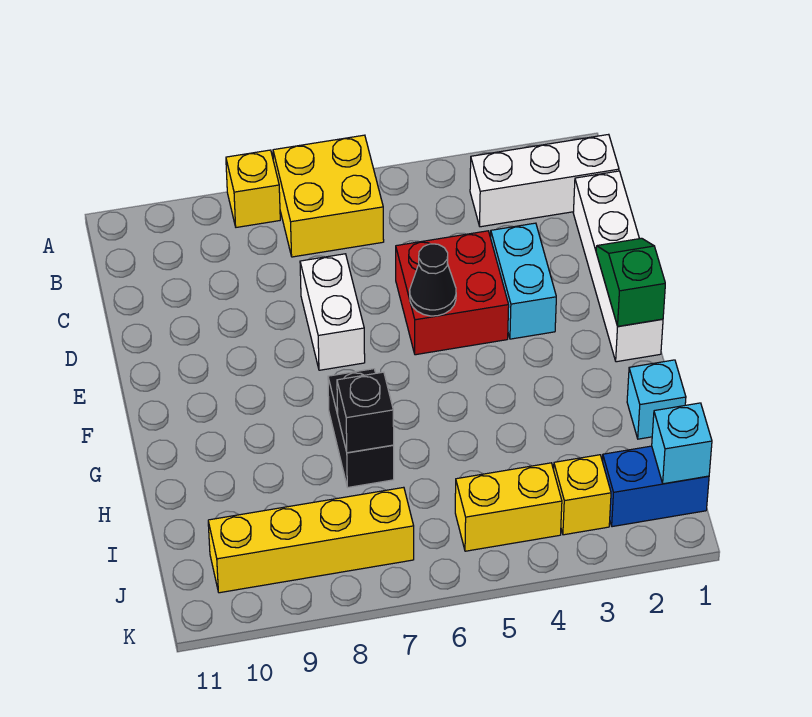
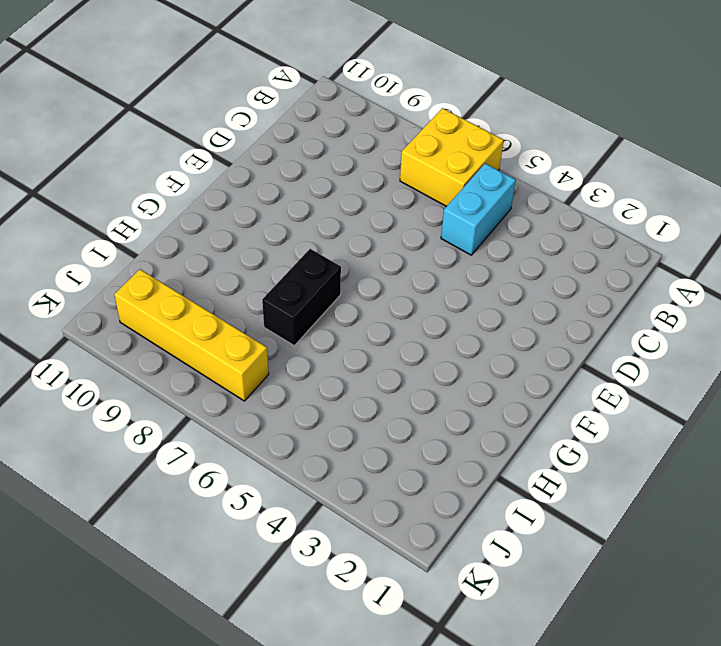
cyan brick B5:C5 level 1 -> cyan brick D3:E3 level 1
none -> yellow brick A8 level 1
none -> white brick B1:B3 level 1
none -> white brick C1:F1 level 1

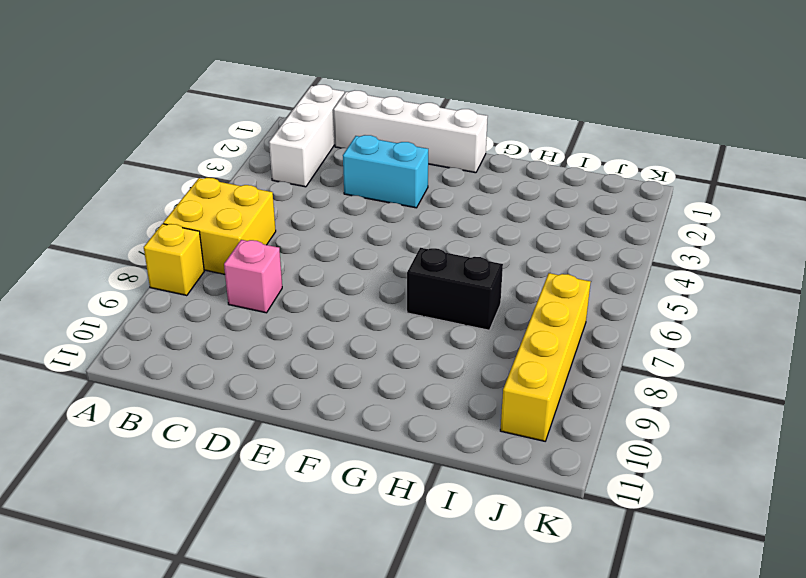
pink brick C8 level 1 -> none
none -> red brick D4:E5 level 1
none -> white brick D7:E7 level 1
none -> cyan brick H1 level 1

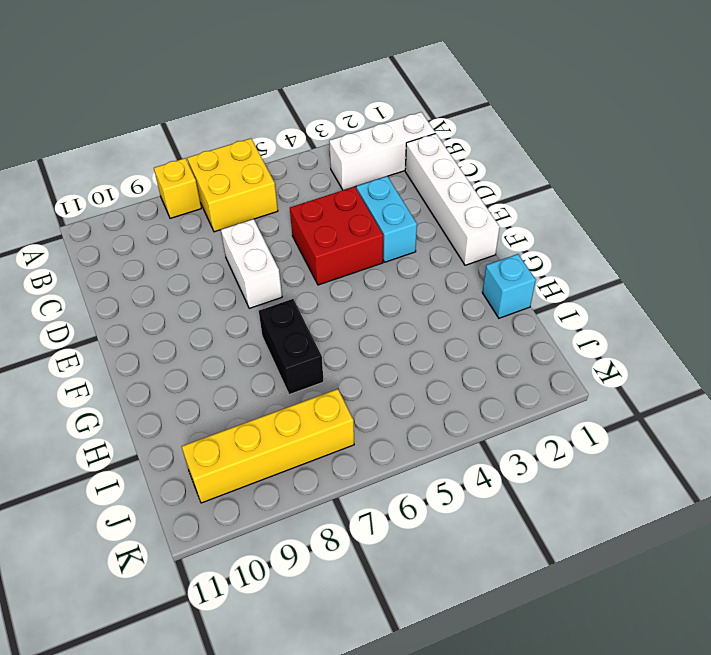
none -> blue brick J1:J2 level 1
none -> yellow brick J3 level 1
none -> yellow brick J4:J5 level 1

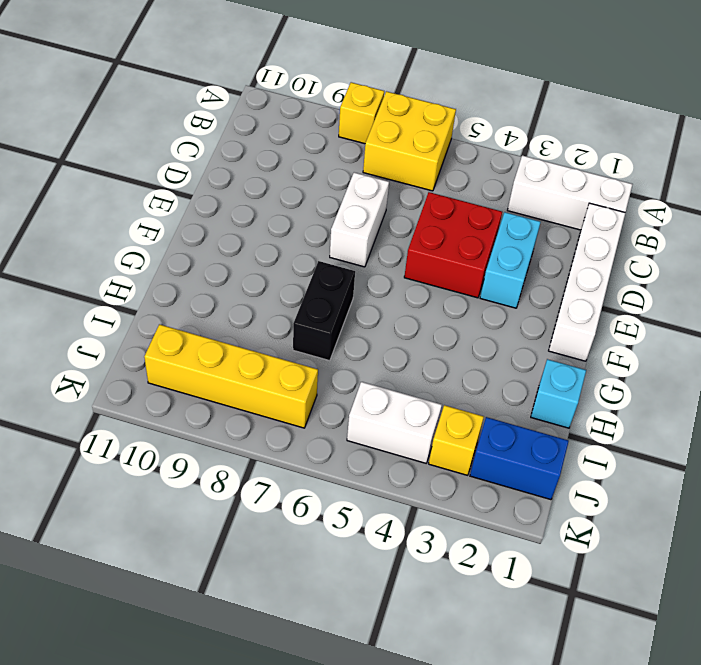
white brick J4:J5 level 1 -> yellow brick J4:J5 level 1
none -> green slope E1:F1 level 2 top F
none -> black cone E5 level 2
none -> black brick H7 level 2

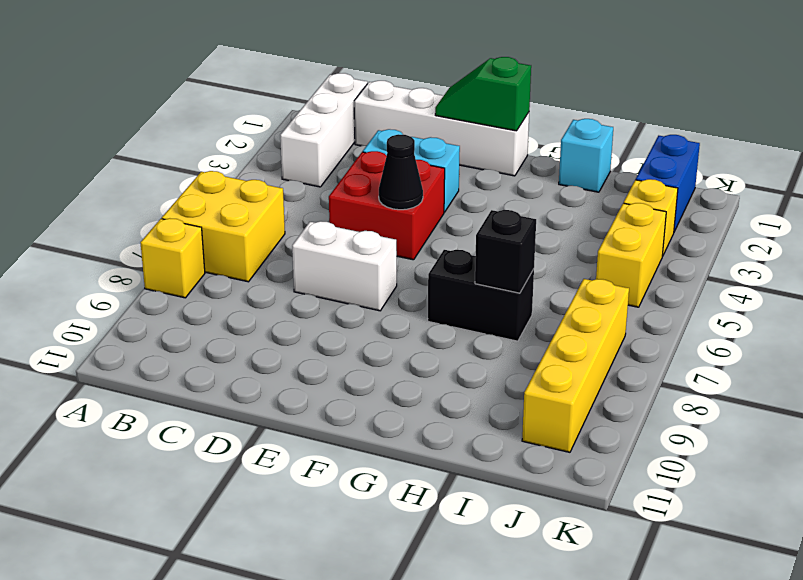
none -> cyan brick J1 level 2

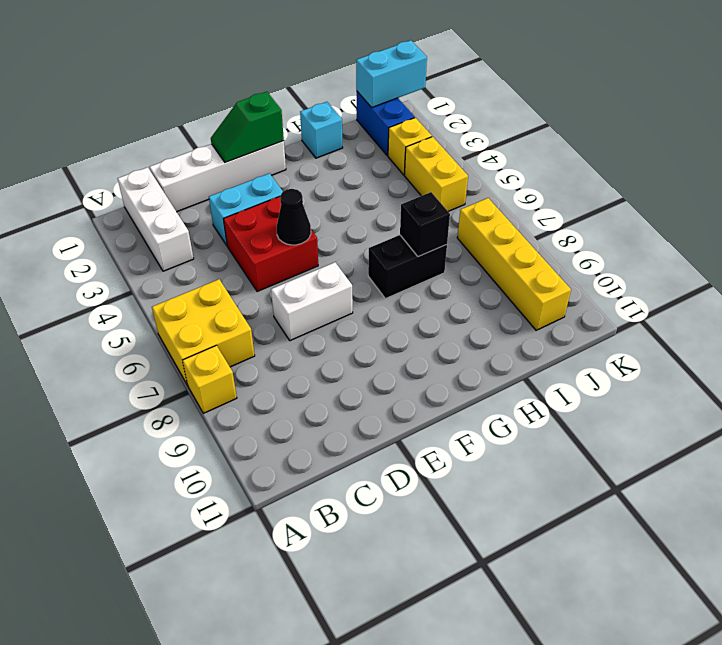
cyan brick J1:K1 level 2 -> cyan brick J1 level 2

